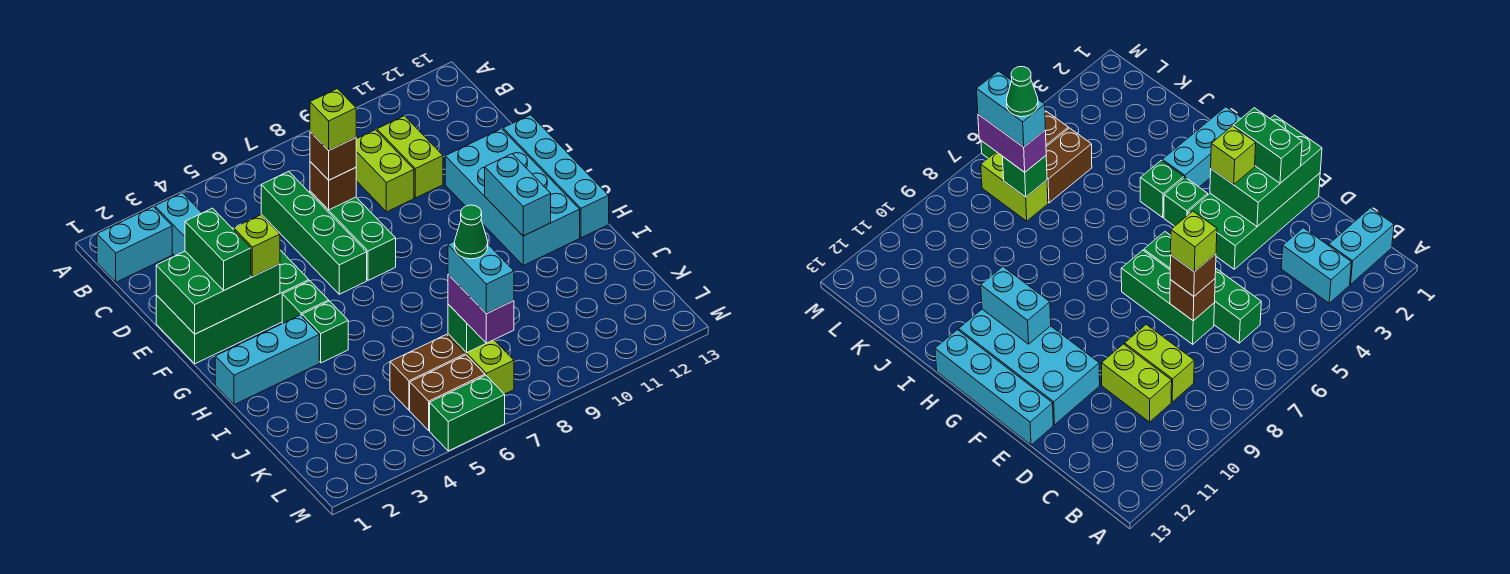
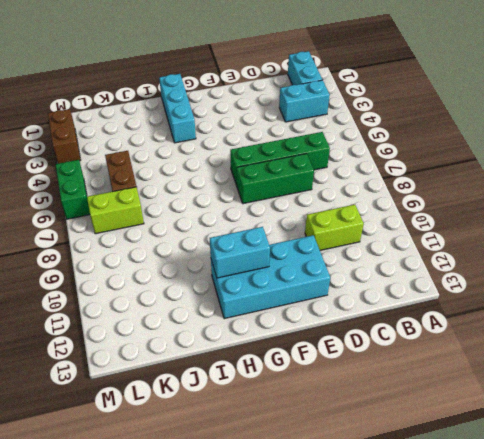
brown brick M2:M3 level 1 -> brown brick L5:L6 level 1
none -> lime brick C9:D9 level 1
none -> green brick E1:F4 level 1
none -> cyan brick E13:H13 level 1

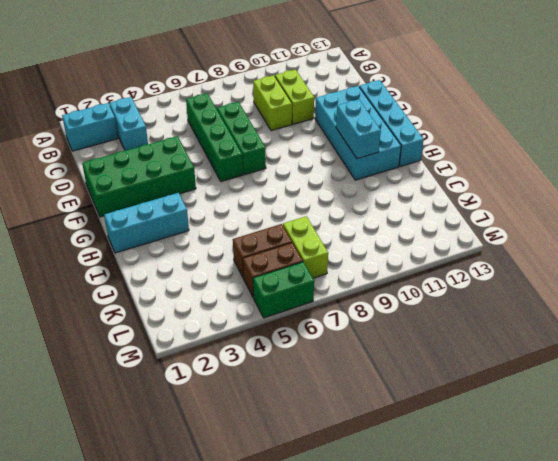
none -> green brick G4 level 1
none -> green brick H4 level 1
none -> brown brick D7 level 2

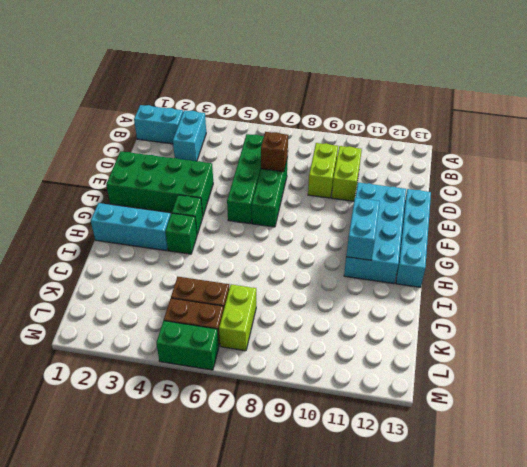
none -> green brick E1:F3 level 2
none -> green brick K7 level 2
none -> brown brick D7 level 3

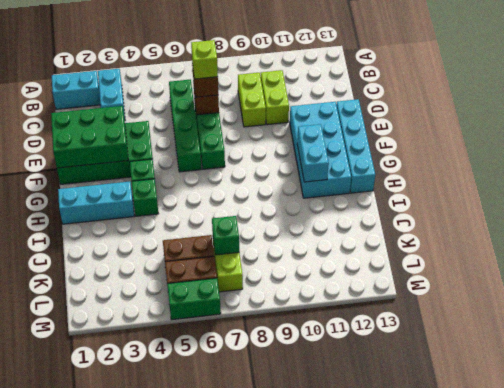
none -> green brick E2:F2 level 3
none -> lime brick F3 level 3
none -> purple brick K7:L7 level 3

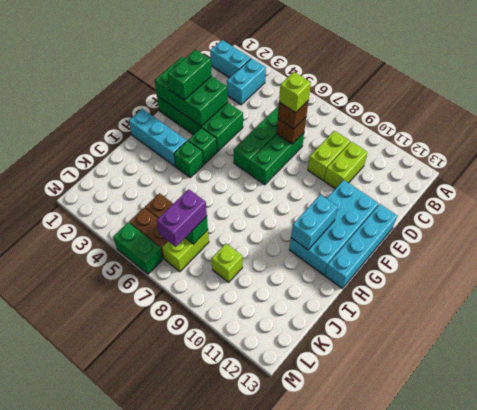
lime brick K9 level 1 -> lime brick F3 level 3
none -> cyan brick K7:L7 level 4
none -> green cone K7 level 5

